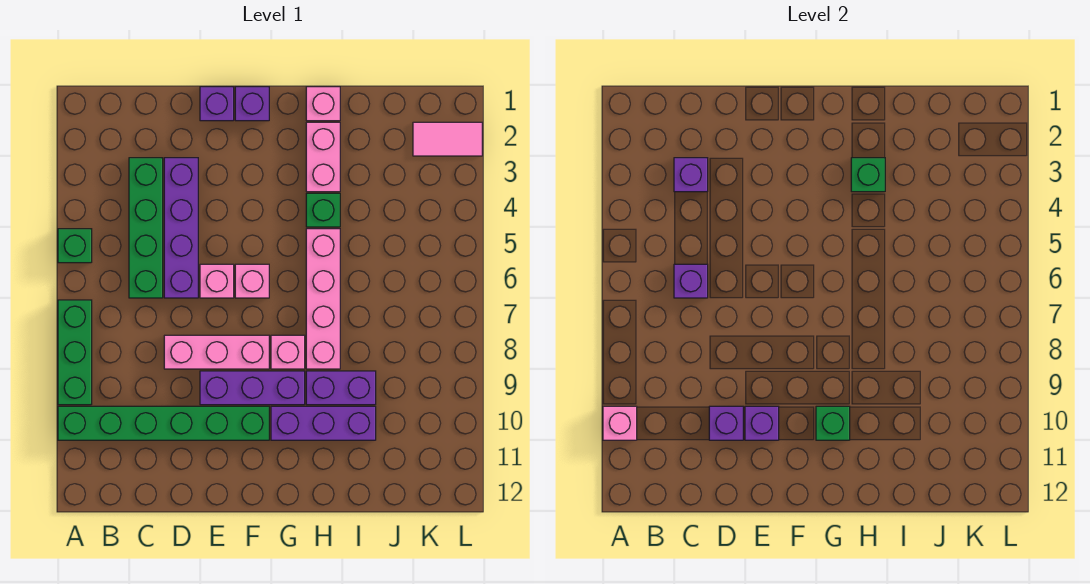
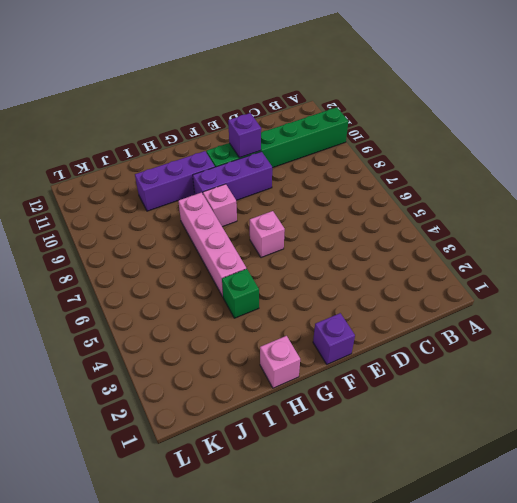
none -> green brick A5 level 1
none -> green brick A7:A9 level 1
none -> green brick C3:C6 level 1

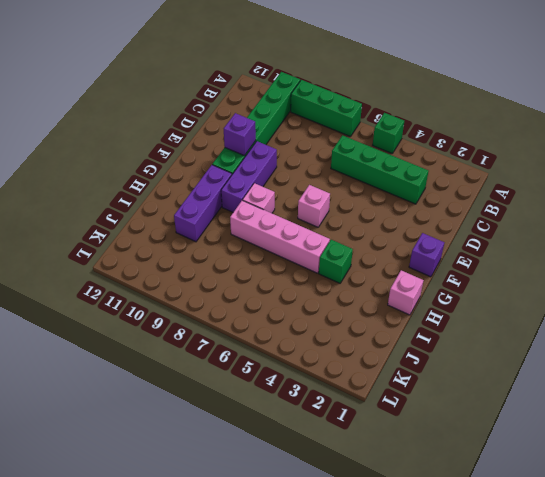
none -> purple brick D3:D6 level 1
none -> pink brick D8:F8 level 1
none -> purple brick E1 level 1

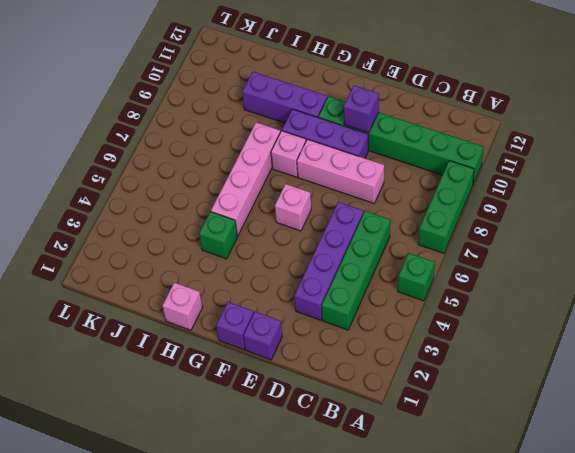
none -> pink brick E6 level 1
none -> pink brick H2:H3 level 1
none -> purple brick H9:I9 level 1

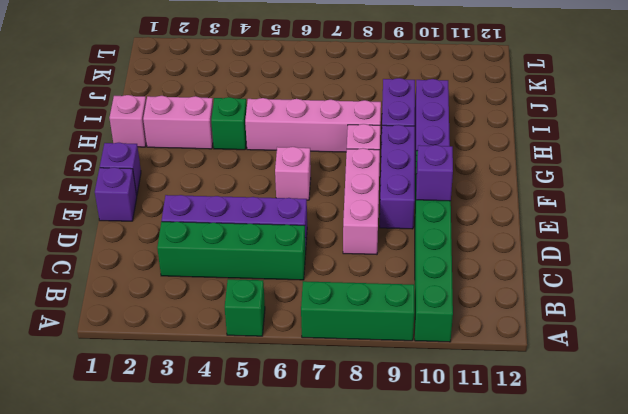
none -> pink brick E6 level 1
none -> pink tile K2:L2 level 1
none -> pink brick A10 level 2

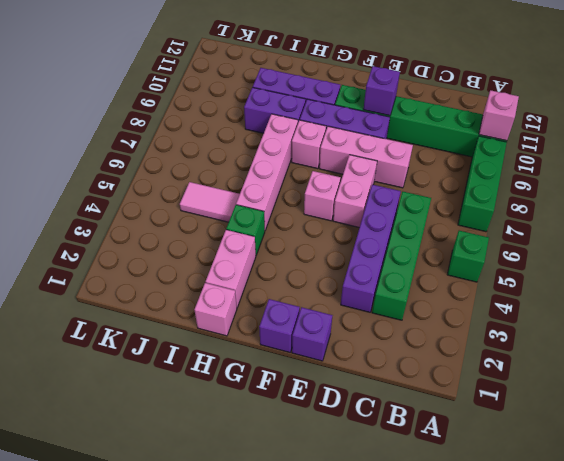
pink brick E6:E7 level 1 -> pink brick E6 level 1
pink tile I5:J5 level 1 -> pink tile K2:L2 level 1
none -> purple brick C3 level 2
none -> purple brick C6 level 2
none -> purple brick D10 level 2

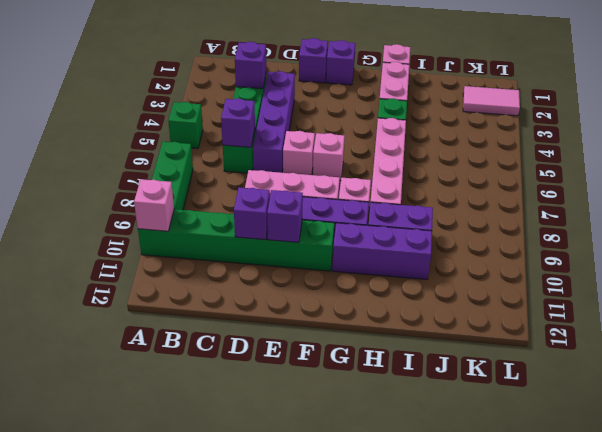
none -> green brick G10 level 2
none -> green brick H3 level 2

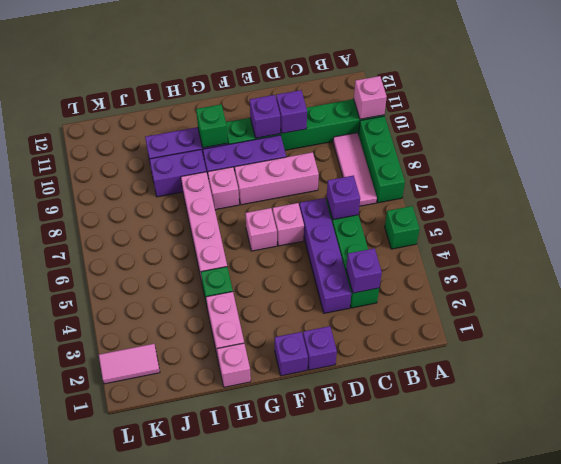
pink tile B7:B9 level 1 -> none
none -> green brick H3 level 2

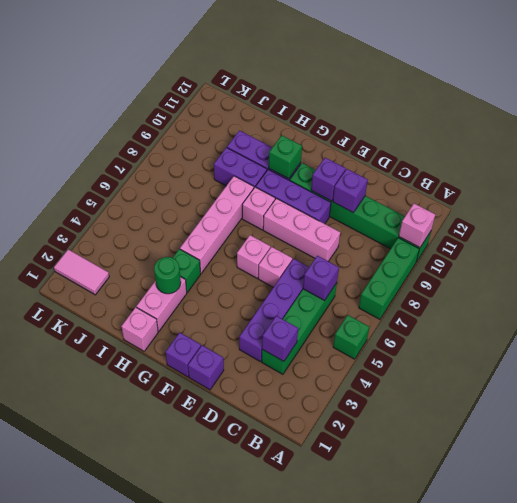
green round brick H3 level 2 -> green brick H3 level 2

